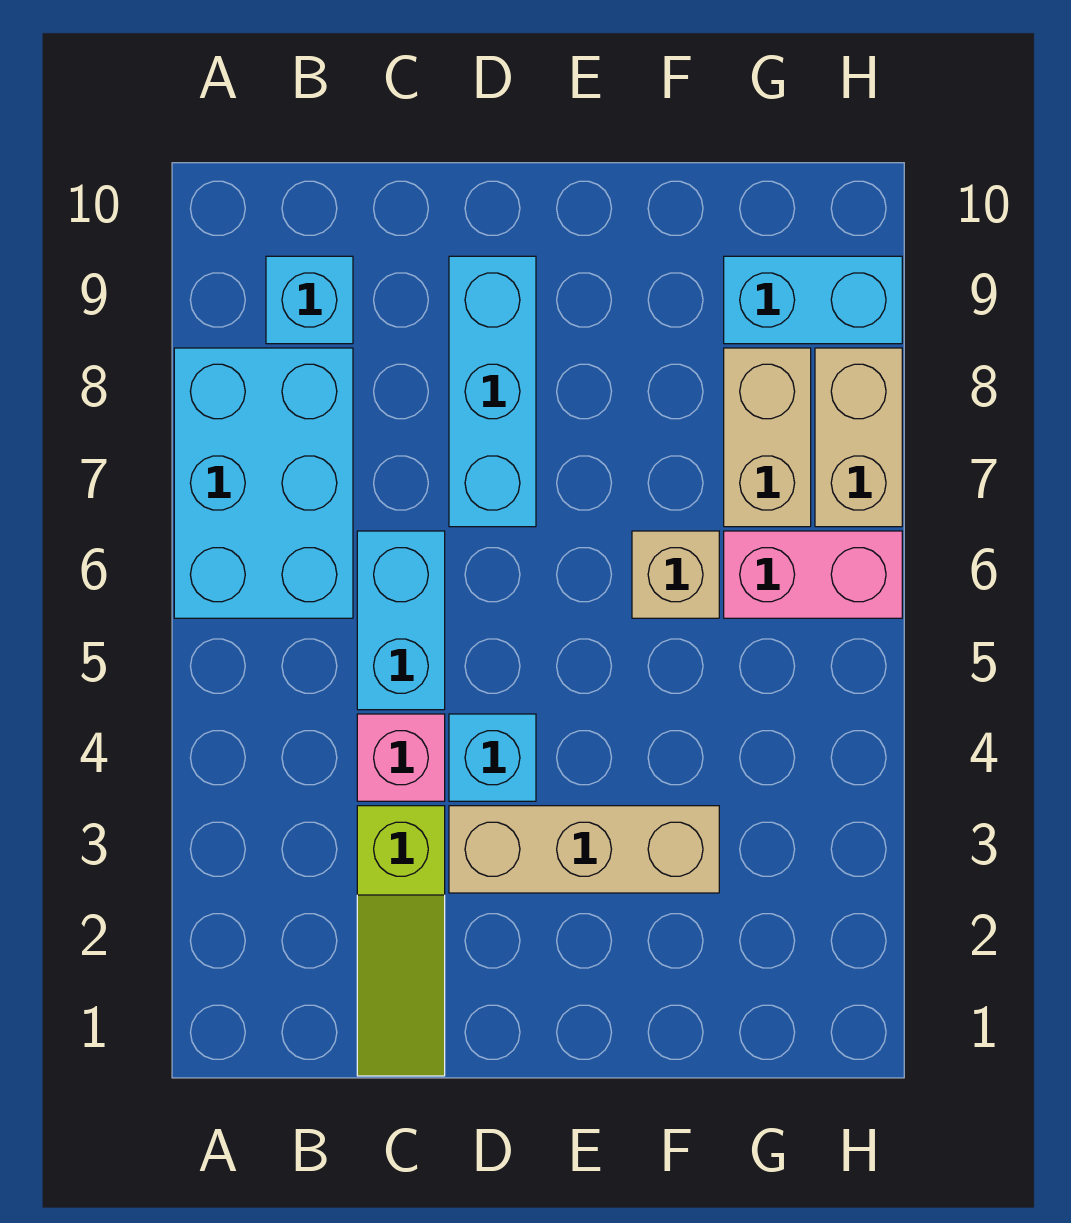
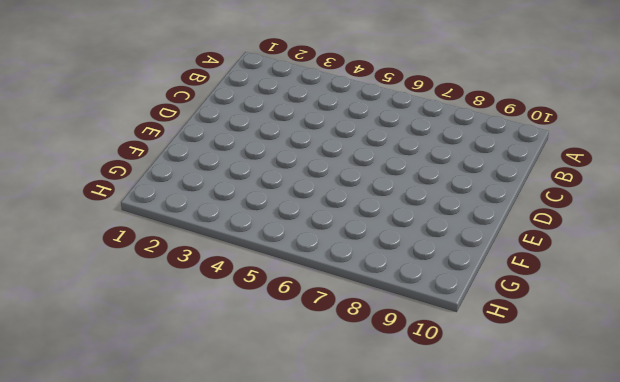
none -> cyan brick A6:B8 level 1
none -> cyan brick B9 level 1
none -> lime slope C1:C3 level 1 top 3

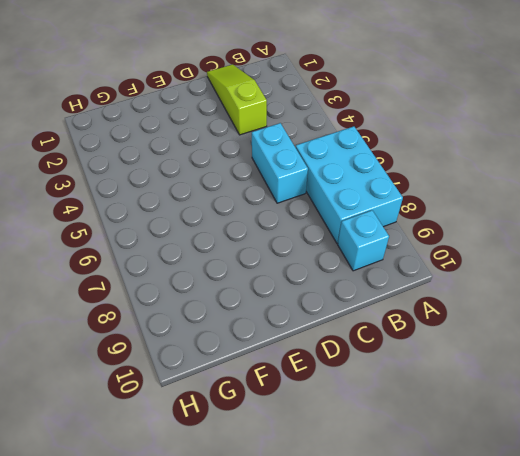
none -> pink brick C4 level 1
none -> tan brick D3:F3 level 1
none -> cyan brick D4 level 1

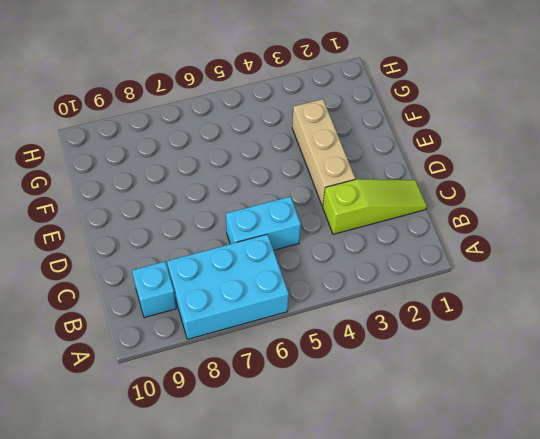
none -> pink brick C4 level 1
none -> cyan brick D4 level 1
none -> cyan brick D7:D9 level 1

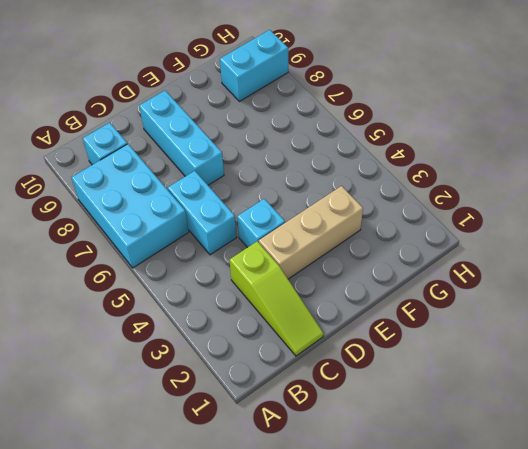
none -> pink brick C4 level 1
none -> tan brick F6 level 1
none -> pink brick G6:H6 level 1

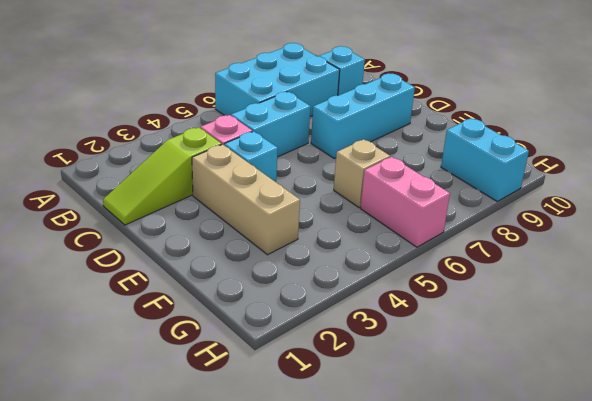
none -> tan brick G7:G8 level 1
none -> tan brick H7:H8 level 1

